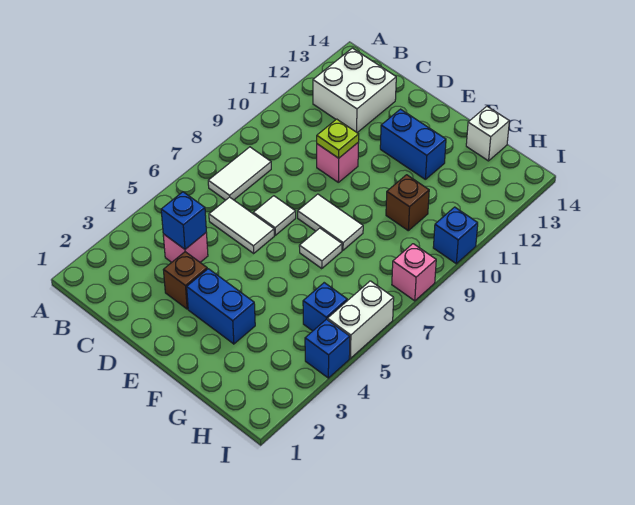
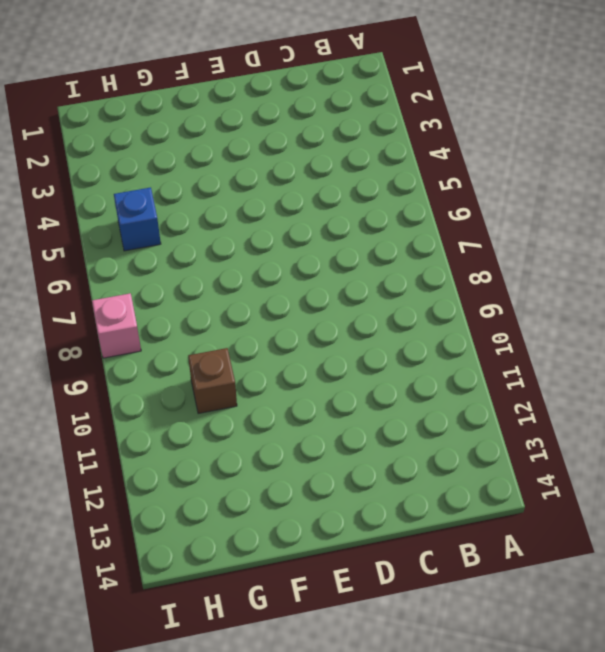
none -> white tile B7:B8 level 1
none -> white brick B12:C13 level 1
none -> pink brick C4 level 1

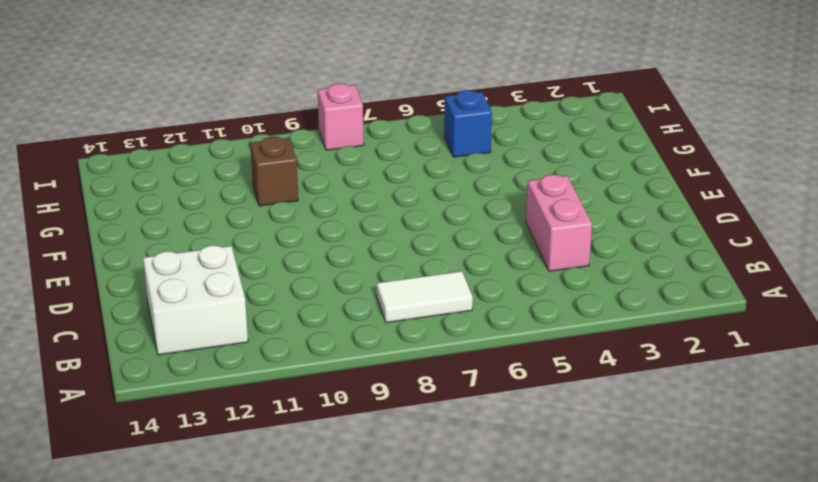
pink brick C4:D4 level 1 -> pink brick C4 level 1
none -> white tile C6:D6 level 1
none -> brown brick D3 level 1
none -> white tile D7 level 1

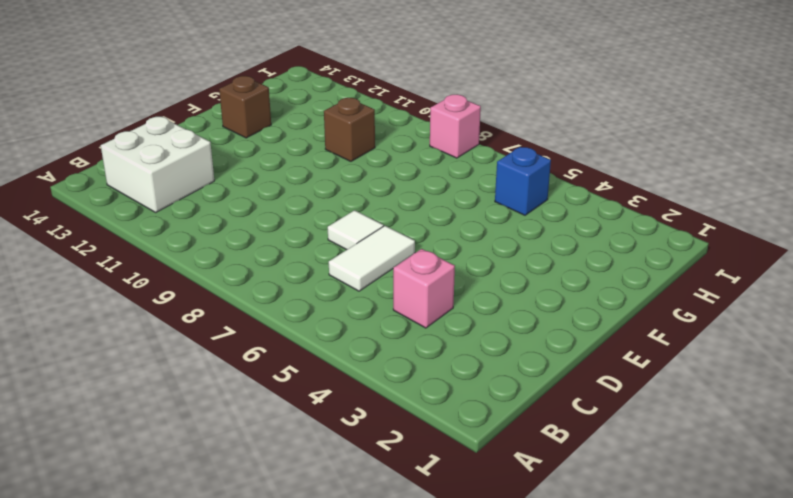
brown brick F13 level 1 -> brown brick D3 level 1
none -> white tile B7:B8 level 1
none -> pink brick D10 level 1
none -> blue brick E3:F3 level 1

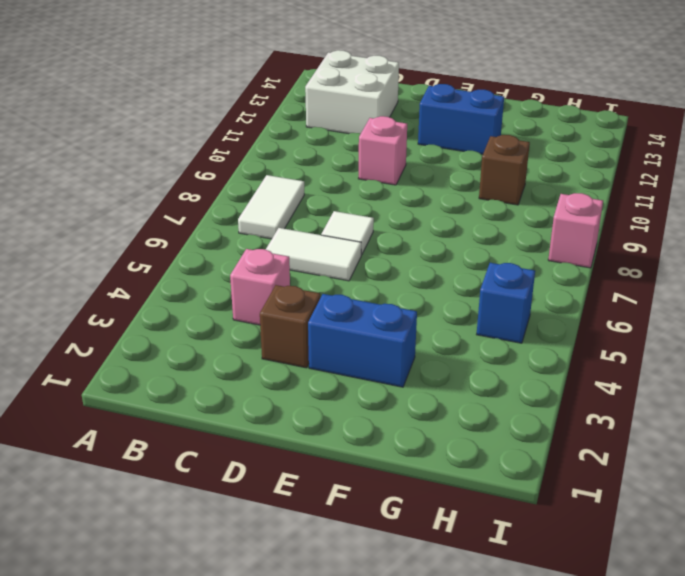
none -> white tile E8:F8 level 1
none -> white tile F7 level 1
none -> white brick G14 level 1

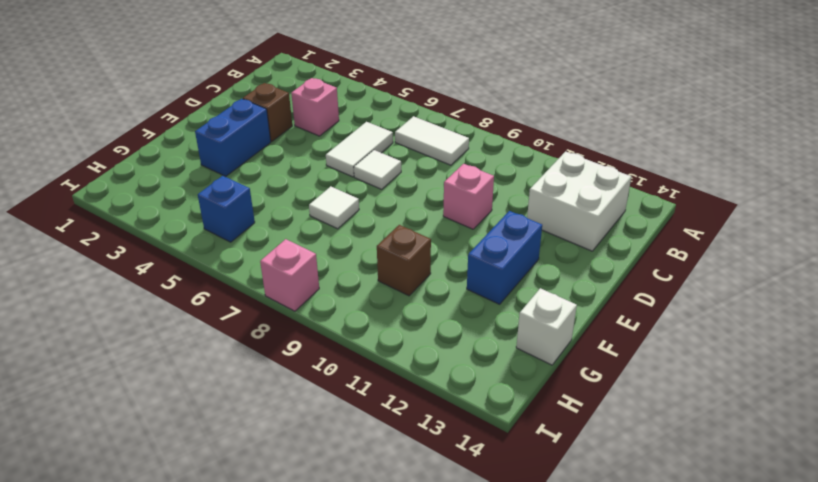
none -> white tile E8:F8 level 1
none -> blue brick I4 level 1
none -> white brick I5:I6 level 1

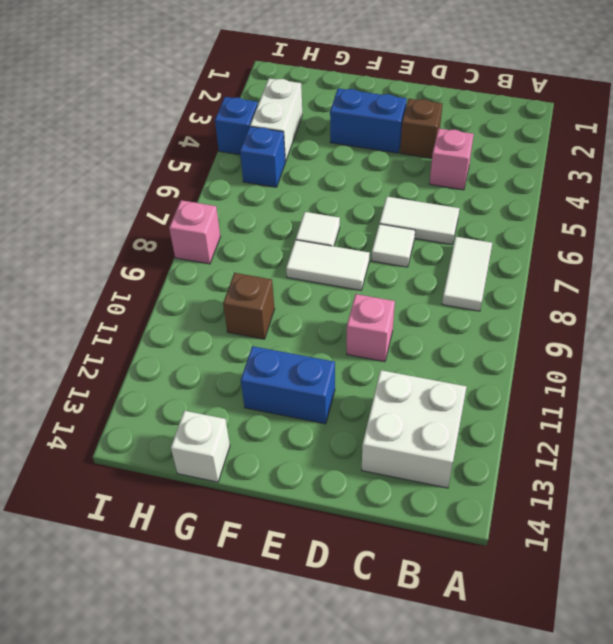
white brick H3:H4 level 1 -> white brick I5:I6 level 1
none -> blue brick I10 level 1
none -> blue brick C4 level 2
none -> lime plate D10 level 2

